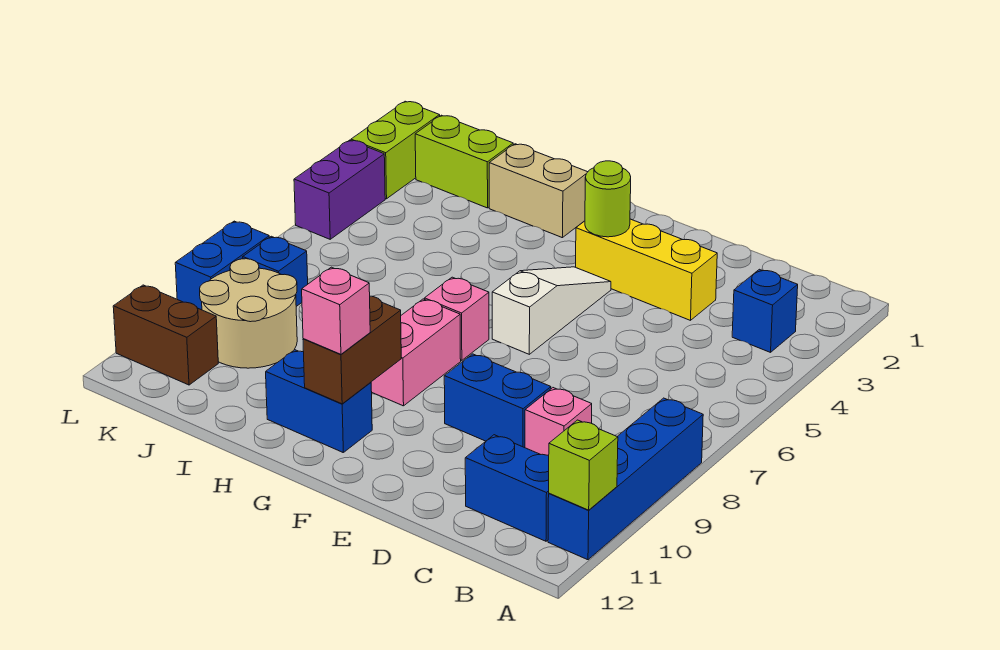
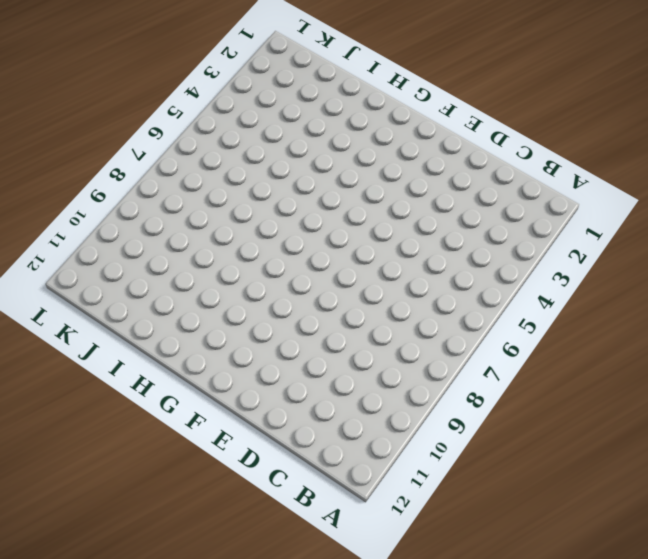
none -> blue brick A8:A11 level 1
none -> blue brick B3 level 1
none -> blue brick B11:C11 level 1

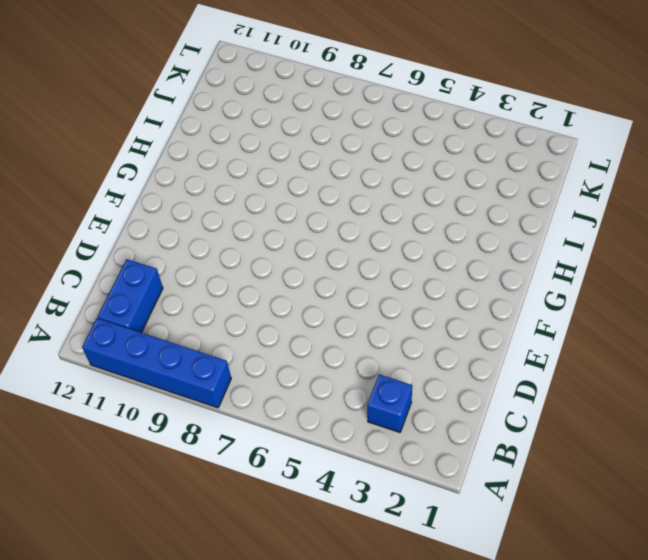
none -> pink brick C9 level 1
none -> yellow brick D3:F3 level 1
none -> blue brick D9:E9 level 1

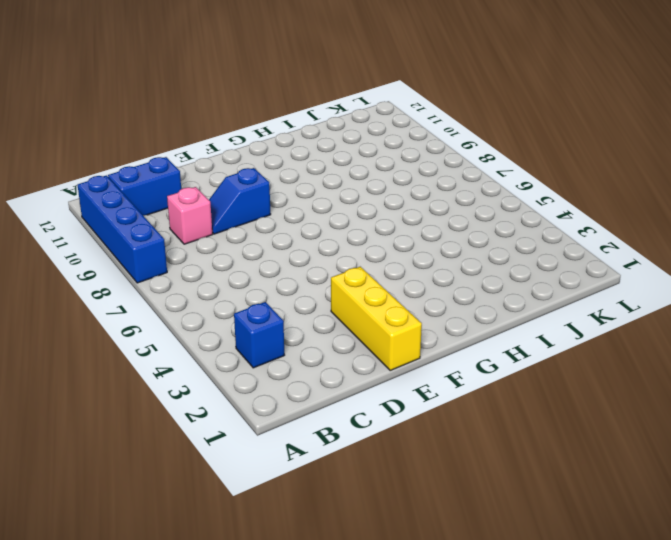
blue slope D9:E9 level 1 top E -> blue brick D9:E9 level 1
yellow brick E1:E3 level 1 -> yellow brick D3:F3 level 1
none -> white slope F4:F6 level 1 top 6
none -> pink brick G7 level 1
none -> pink brick G8:G9 level 1

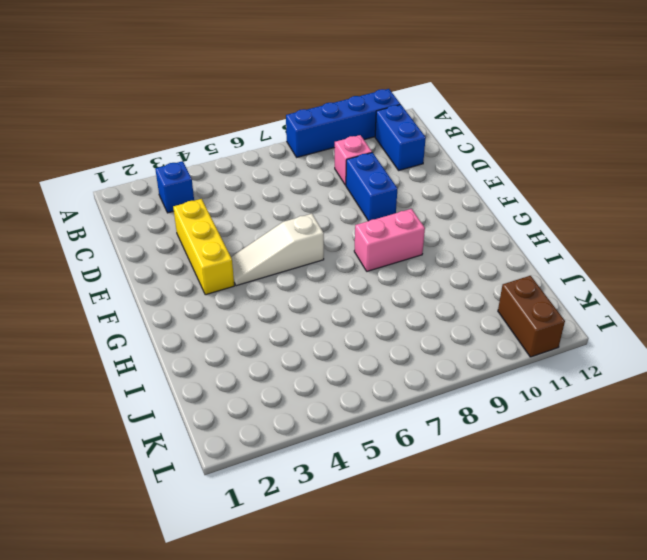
none -> pink brick G7 level 1
none -> blue brick G11:H11 level 1
none -> tan brick H2:I2 level 1

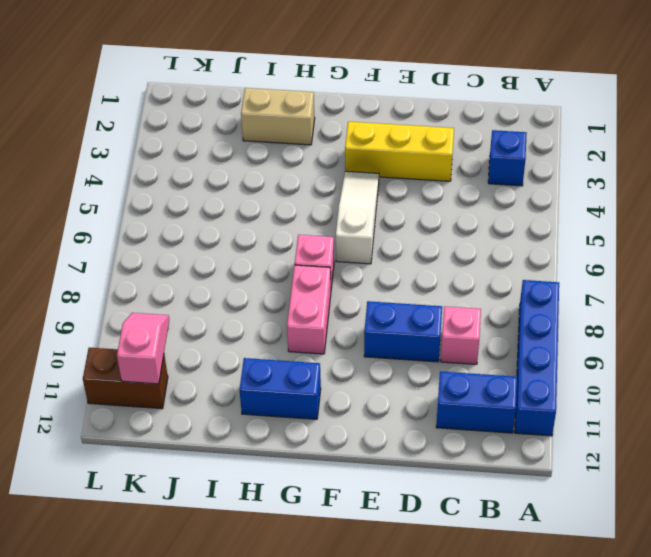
pink slope K10:K11 level 2 top 11 -> none
none -> lime brick J2:K2 level 1
none -> tan round brick J9:K10 level 1
none -> blue brick K8 level 1

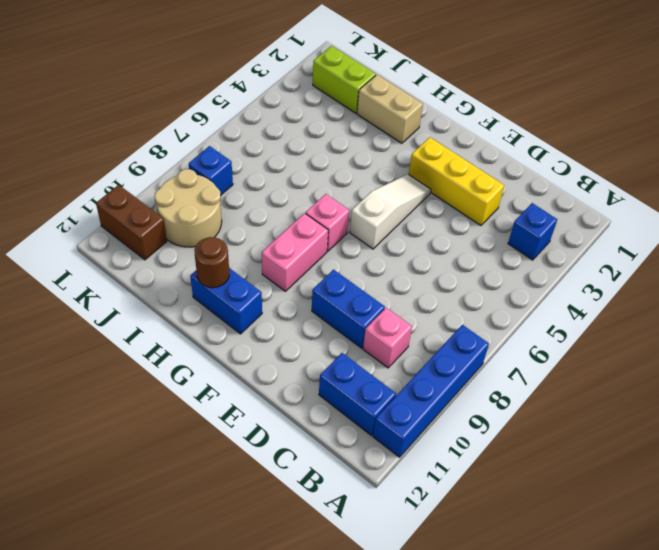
brown round brick H11 level 2 -> none
none -> lime brick L2:L3 level 1
none -> purple brick L4:L5 level 1
none -> blue brick L8:L9 level 1

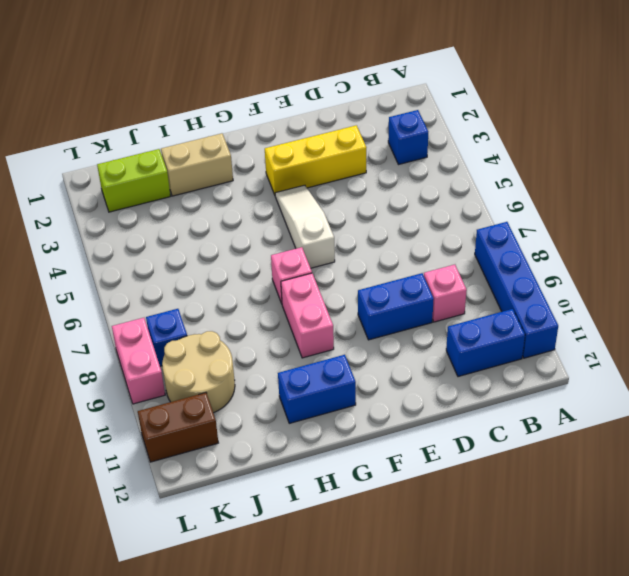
pink brick L8:L9 level 1 -> blue brick L8:L9 level 1
none -> lime brick L2:L3 level 1
none -> purple brick L4:L5 level 1
none -> lime brick A11 level 2

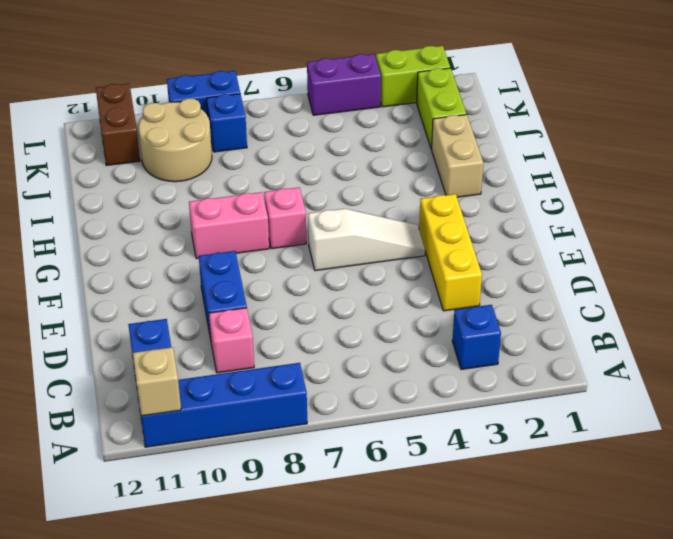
tan brick A11 level 2 -> lime brick A11 level 2
none -> blue brick G11:H11 level 1
none -> lime round brick F3 level 2
none -> brown brick G10:G11 level 2

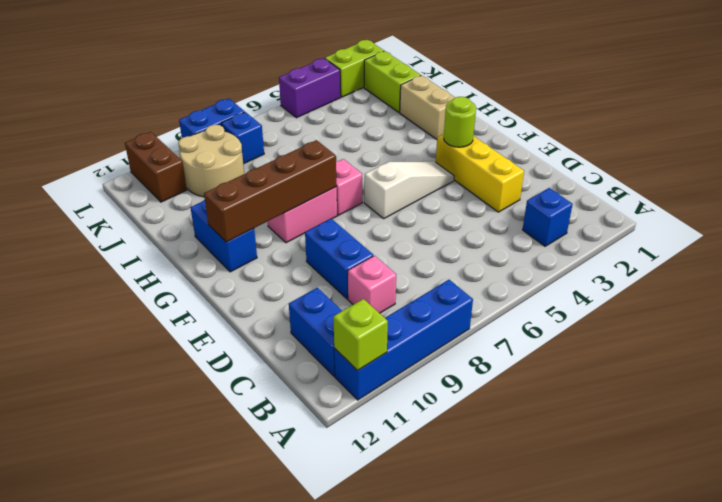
brown brick G8:G11 level 2 -> brown brick G10:G11 level 2
none -> pink brick G11 level 3

